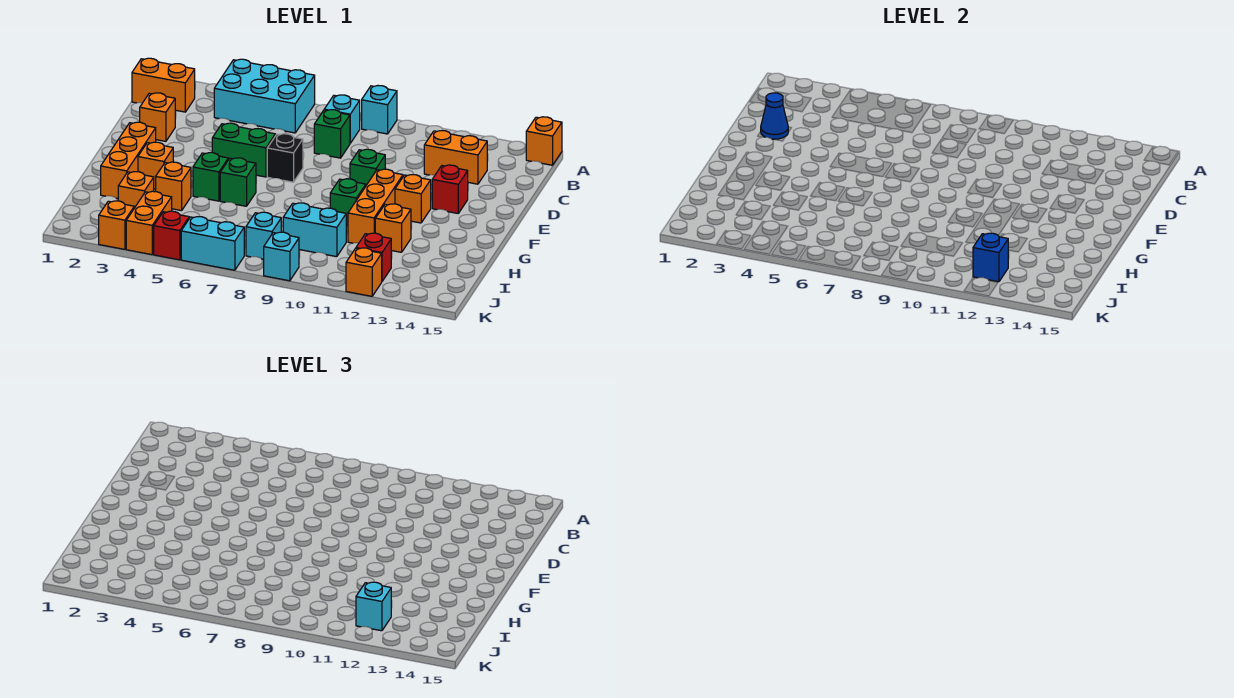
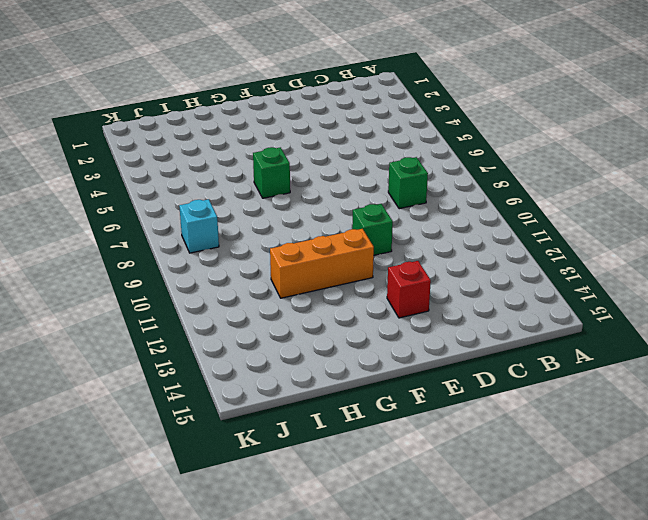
none -> cyan brick A4:B6 level 1
none -> cyan brick A9 level 1
none -> orange brick A15 level 1
none -> orange brick B1:B2 level 1

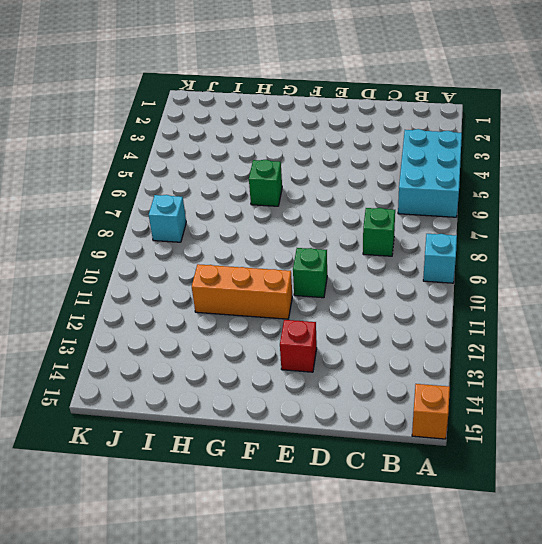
none -> orange brick B1:B2 level 1
none -> cyan brick B8 level 1
none -> orange brick C12:C13 level 1
none -> orange brick D2 level 1

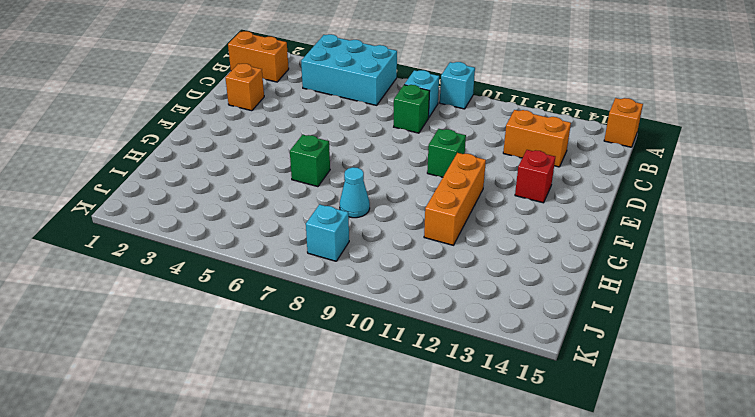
cyan cone H8 level 1 -> none
none -> green brick E5:E6 level 1
none -> black brick E7 level 1
none -> orange brick F2:H2 level 1
none -> orange brick F12 level 1

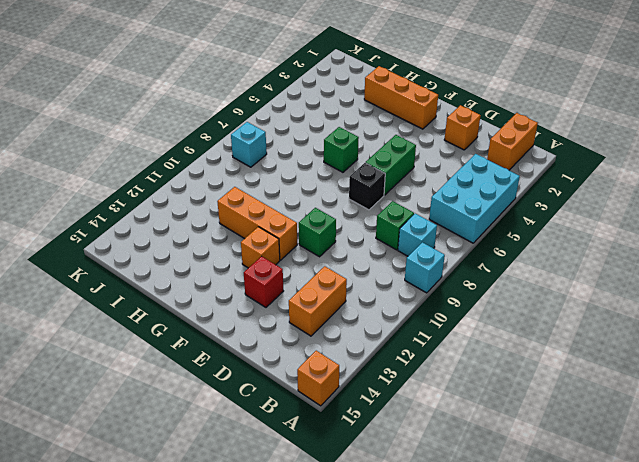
none -> orange brick G3 level 1
none -> green brick G5 level 1
none -> green brick G10 level 1
none -> orange brick H4 level 1

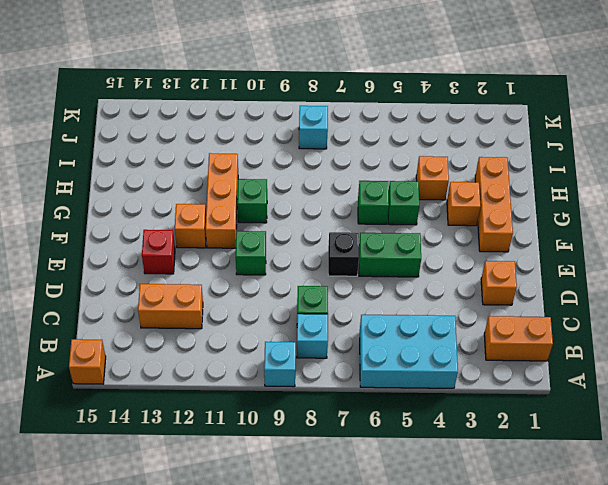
none -> orange brick H12 level 1
none -> orange brick I3 level 1
none -> cyan brick I9:I10 level 1
none -> orange brick J4:K4 level 1

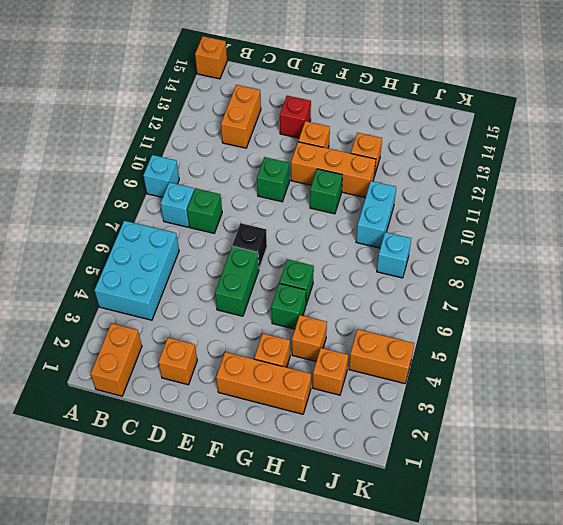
none -> red brick J12 level 1
none -> orange brick K3 level 1
none -> red brick K5 level 1
none -> cyan brick K6:K7 level 1

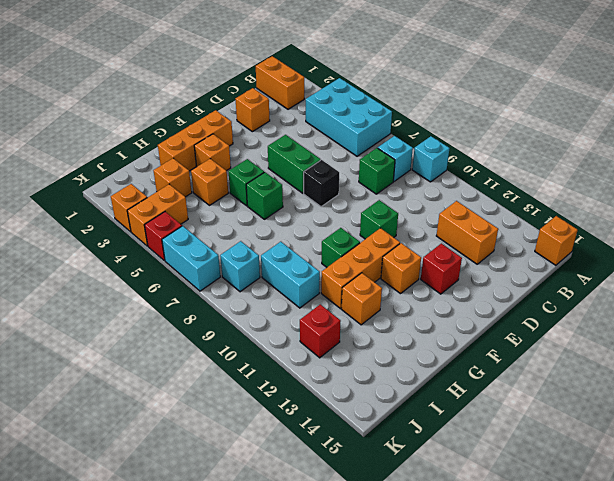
none -> cyan brick K9 level 1
none -> orange brick K12 level 1
none -> blue cone D2 level 2
none -> blue brick J12 level 2

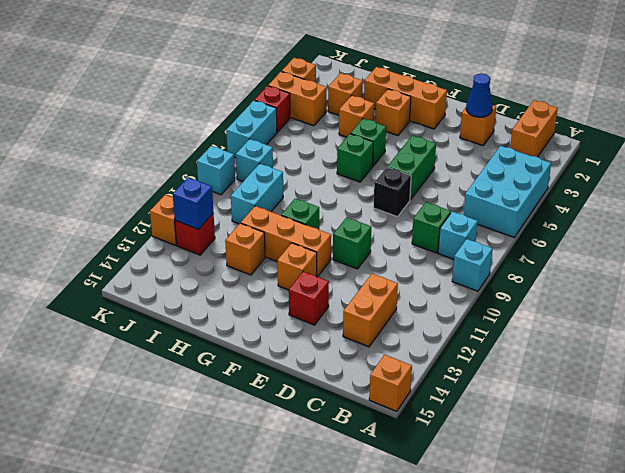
none -> cyan brick J12 level 3

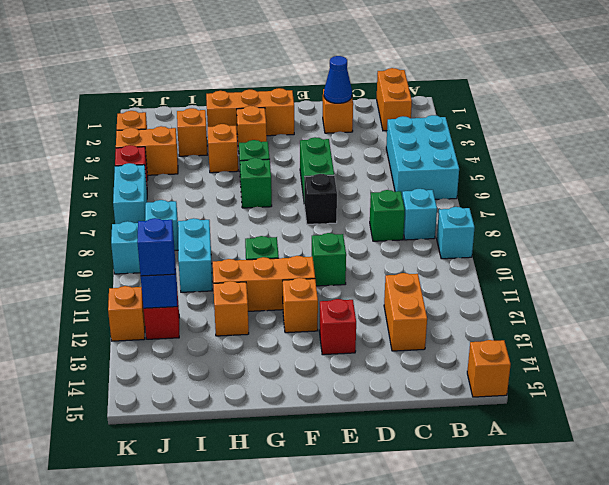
blue brick J12 level 3 -> cyan brick J12 level 3

